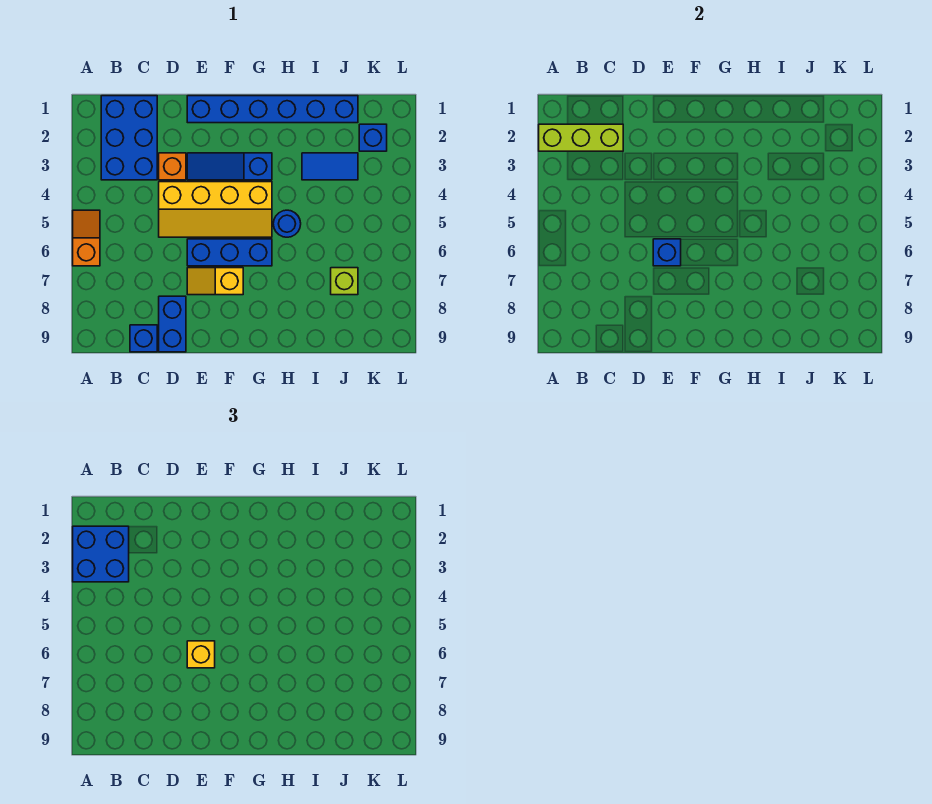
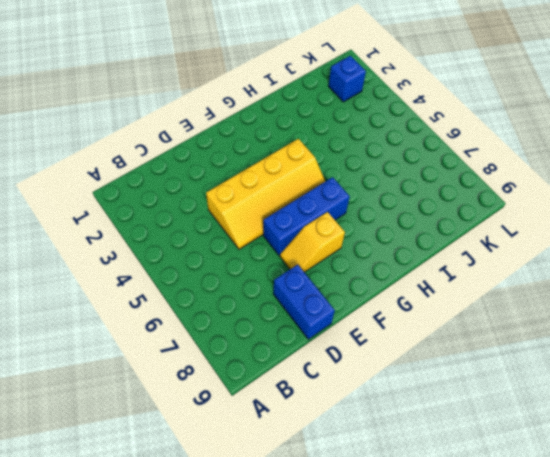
none -> orange slope A5:A6 level 1 top 6
none -> blue brick B1:C3 level 1
none -> blue brick C9 level 1

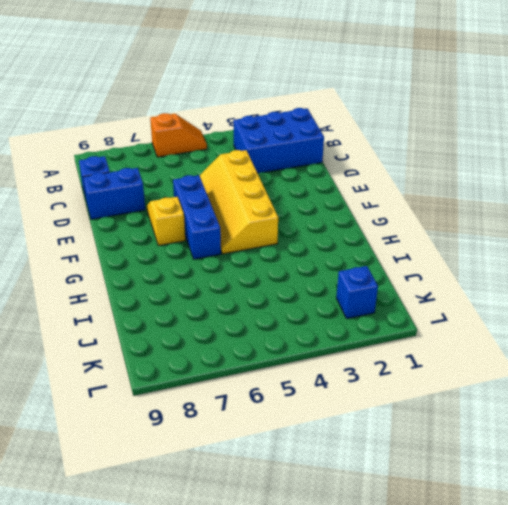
none -> orange brick D3 level 1
none -> blue brick E1:J1 level 1
none -> blue slope E3:G3 level 1 top G

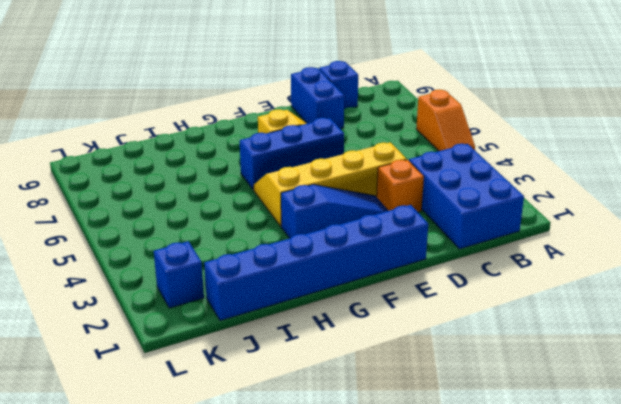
none -> blue round brick H5 level 1
none -> blue tile I3:J3 level 1
none -> lime brick J7 level 1

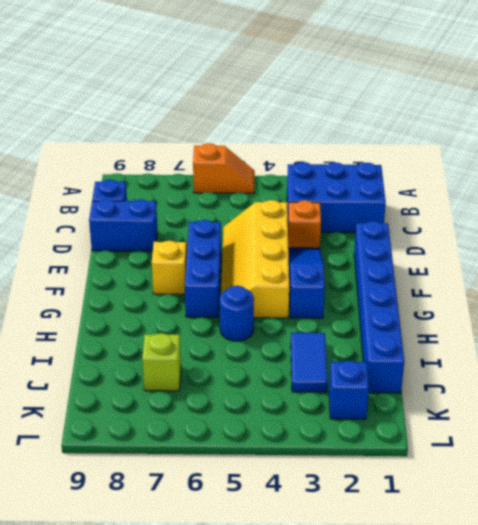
none -> lime brick A2:C2 level 2
none -> blue brick E6 level 2
none -> blue brick A2:B3 level 3

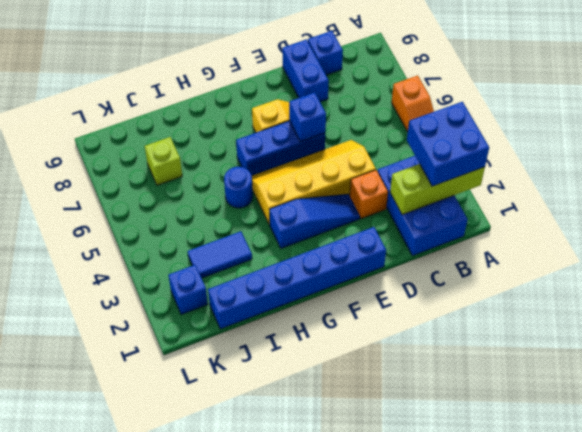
none -> yellow brick E6 level 3

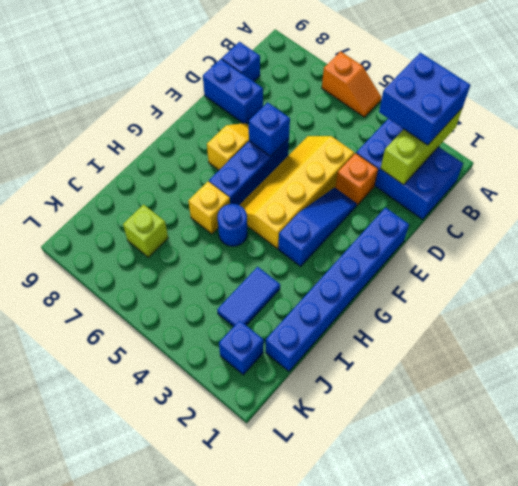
yellow brick H6 level 1 -> yellow brick E6 level 3

